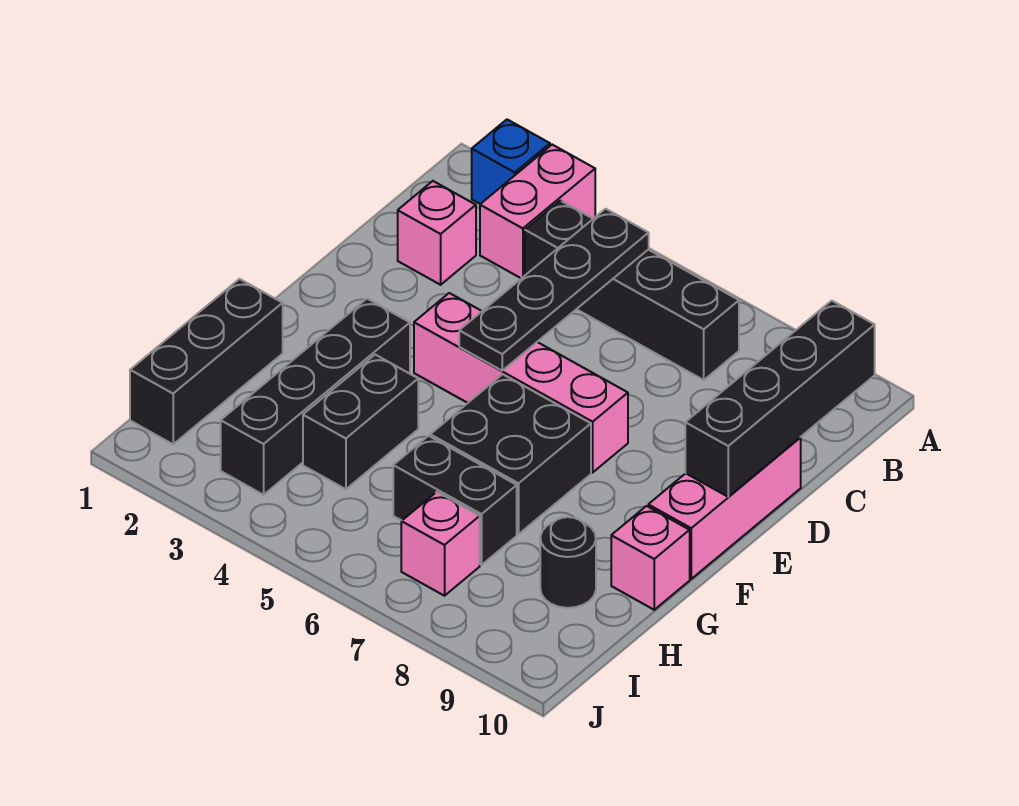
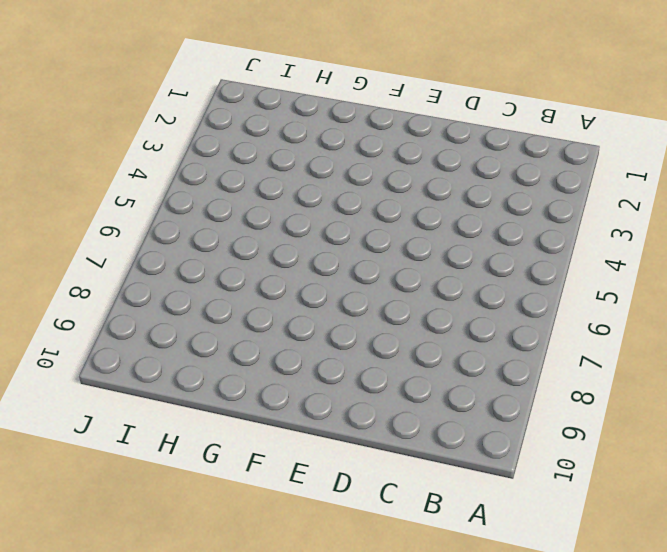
none -> blue brick A2 level 1
none -> pink brick A3:B3 level 1
none -> black brick B4:B7 level 1

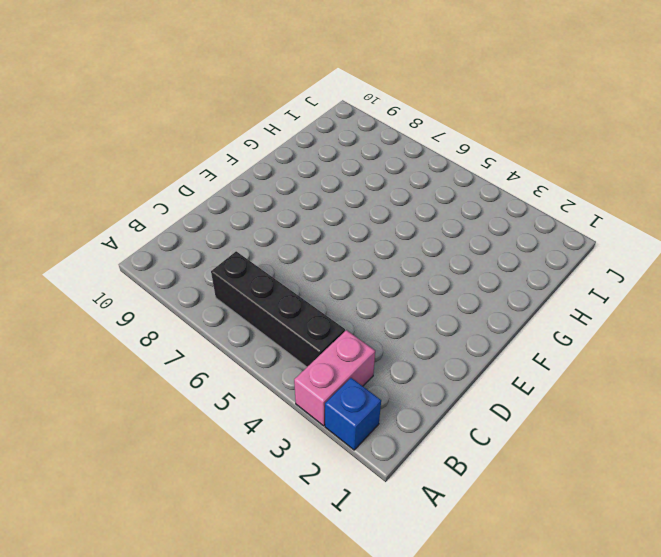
none -> pink brick C2 level 1
none -> pink brick D10:F10 level 1
none -> pink brick E4:E7 level 1

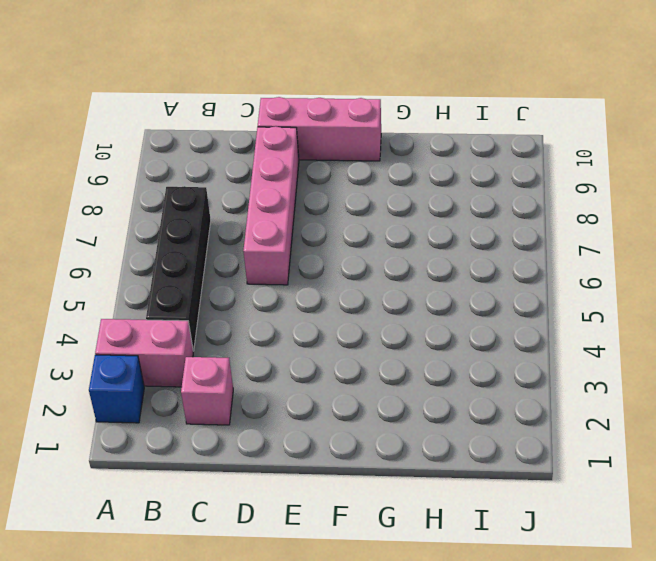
pink brick D6:D9 level 1 -> pink brick E4:E7 level 1
none -> black brick F3:I3 level 1
none -> black brick F6:G7 level 1
none -> black brick G1:I1 level 1

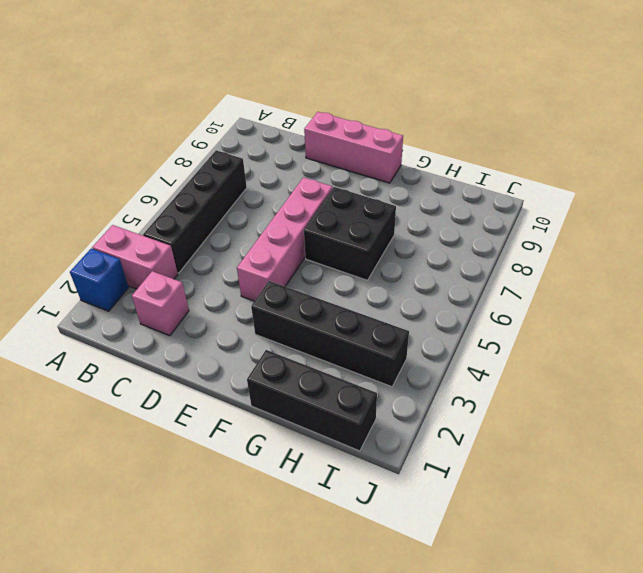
none -> black brick G4:H4 level 1
none -> pink brick G10 level 1
none -> black brick H6:H7 level 1

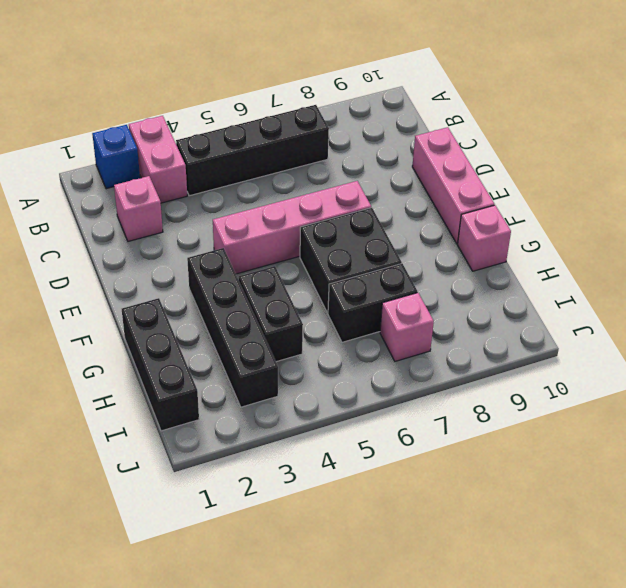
none -> black round brick H9 level 1
none -> black plate B5:E5 level 2
none -> black brick B10:E10 level 2

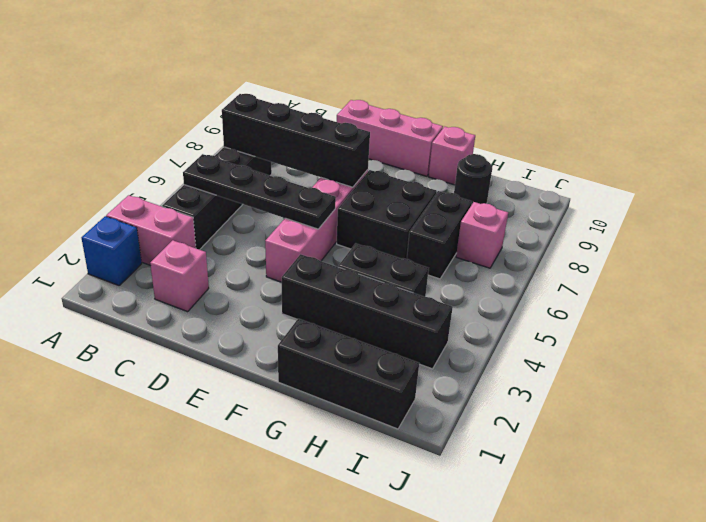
black brick B7:E7 level 2 -> black brick B10:E10 level 2

